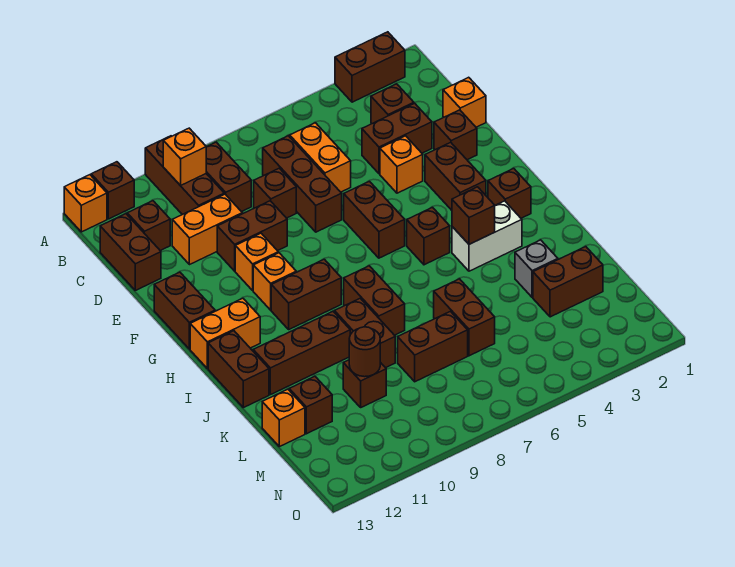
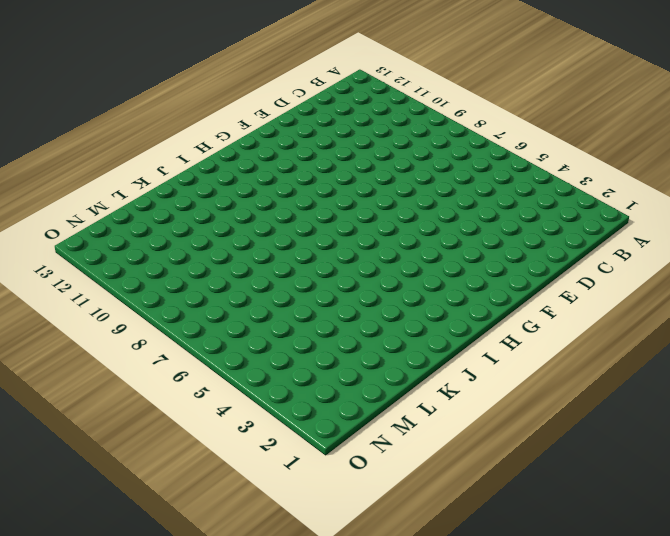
none -> brown brick A2:A3 level 1
none -> brown brick A10:C10 level 1
none -> brown brick A12 level 1
none -> orange brick A13 level 1

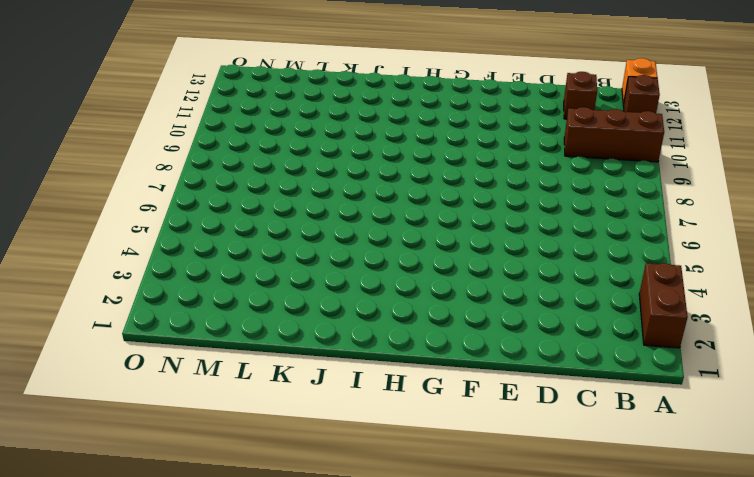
none -> brown brick B9:C9 level 1
none -> brown brick C3 level 1
none -> orange brick C6:D6 level 1
none -> brown brick C7:E7 level 1

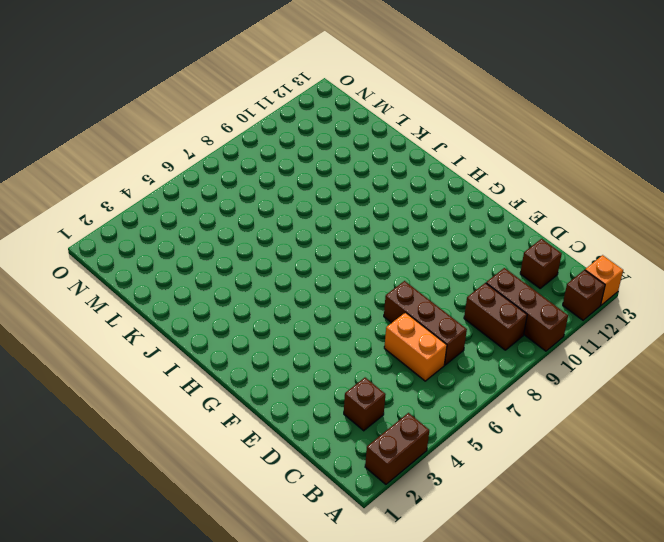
none -> brown brick C13:D13 level 1
none -> orange brick D1 level 1
none -> brown brick D3:D4 level 1
none -> brown brick D8 level 1

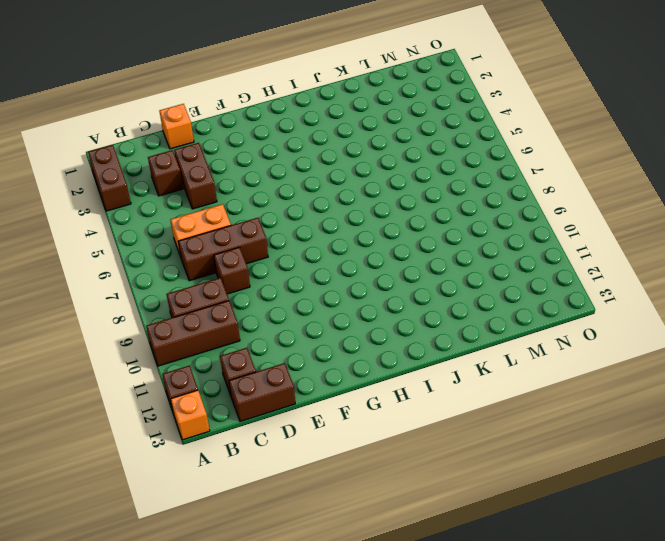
none -> orange brick D10:D11 level 1
none -> brown brick E2 level 1
none -> orange brick E4 level 1
none -> brown brick E9:E10 level 1

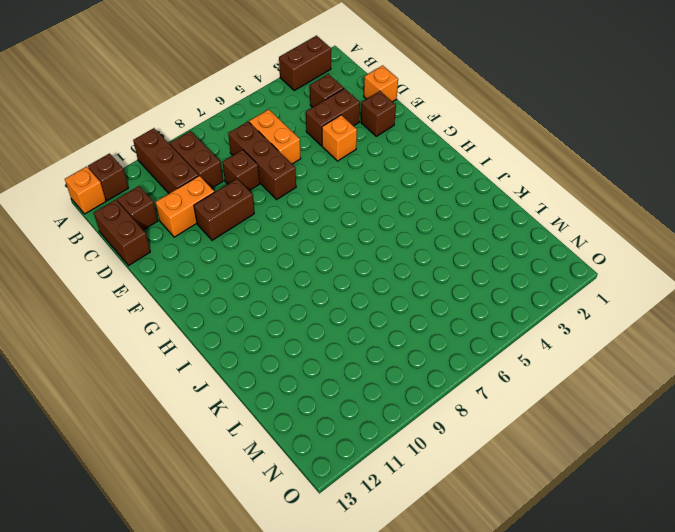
none -> brown brick F3:G3 level 1
none -> brown brick F6:G6 level 1
none -> orange brick F10 level 1
none -> brown brick F13:G13 level 1

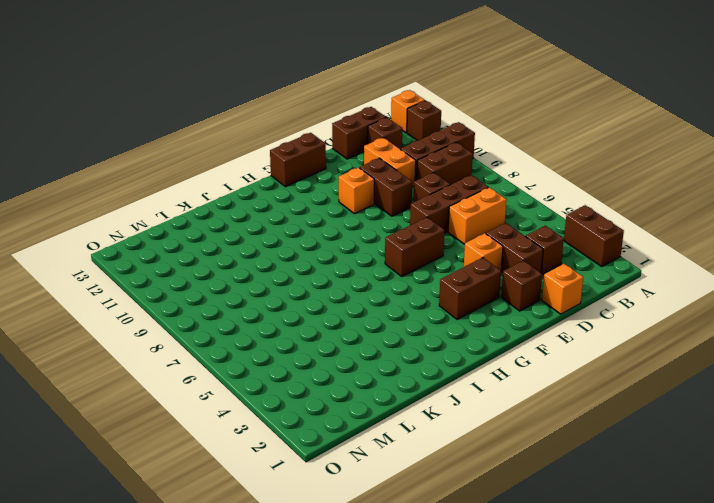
none -> orange brick G10 level 1
none -> brown brick H2 level 1
none -> brown brick H5 level 1
none -> brown brick H9:H10 level 1

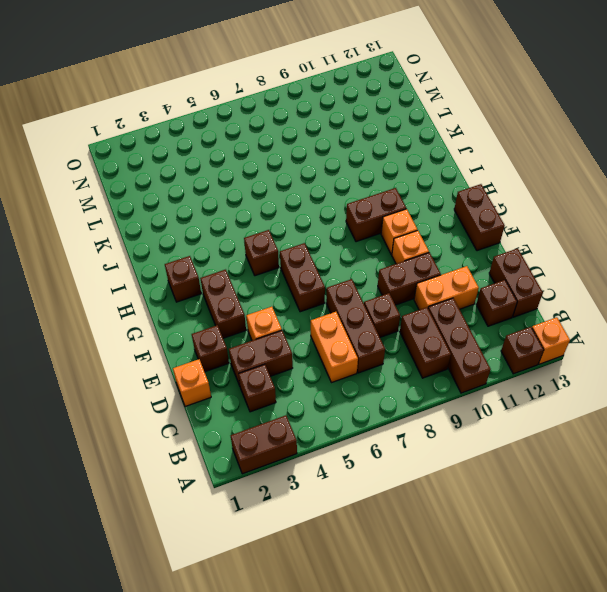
none -> orange brick H12:H13 level 1
none -> white brick I3:I4 level 1
none -> brown brick I8:J8 level 1
none -> brown brick I13:J13 level 1

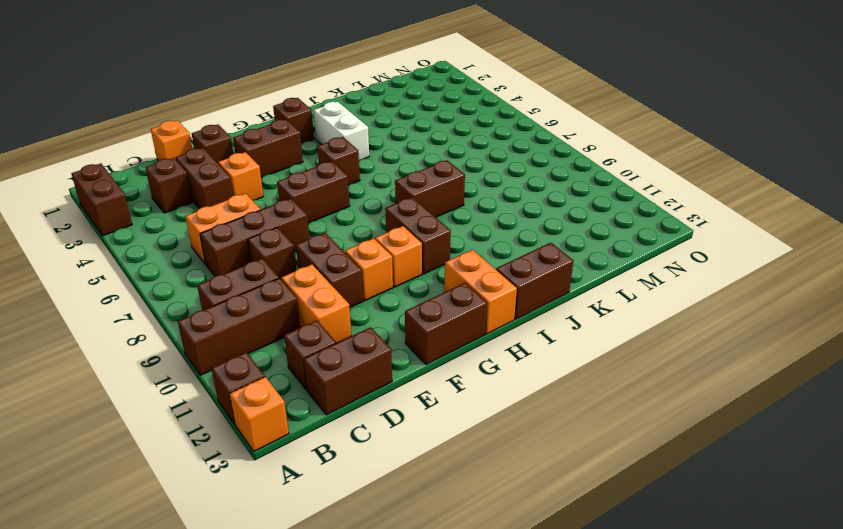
none -> brown brick J9:K9 level 1
none -> brown brick J10:J12 level 1
none -> grey brick K3 level 1
none -> brown brick K6:L6 level 1

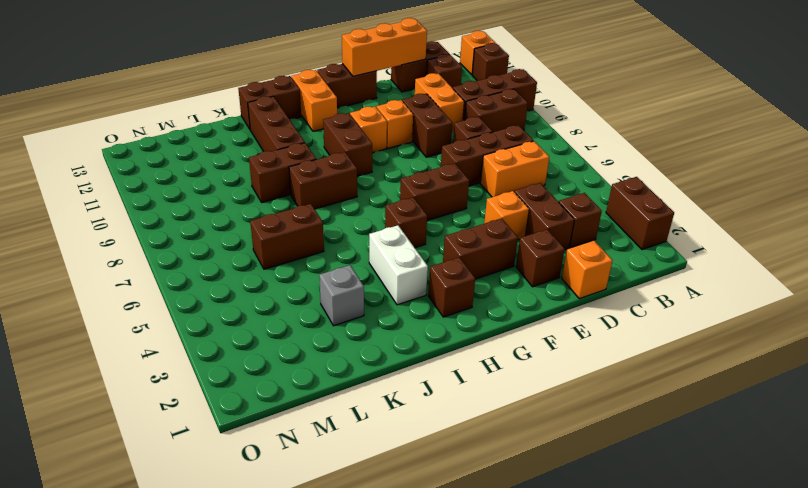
orange brick D13:F13 level 2 -> none
none -> brown brick L2:L3 level 1
none -> brown brick L7:L8 level 1
none -> brown brick L10 level 1
none -> brown brick L12 level 1

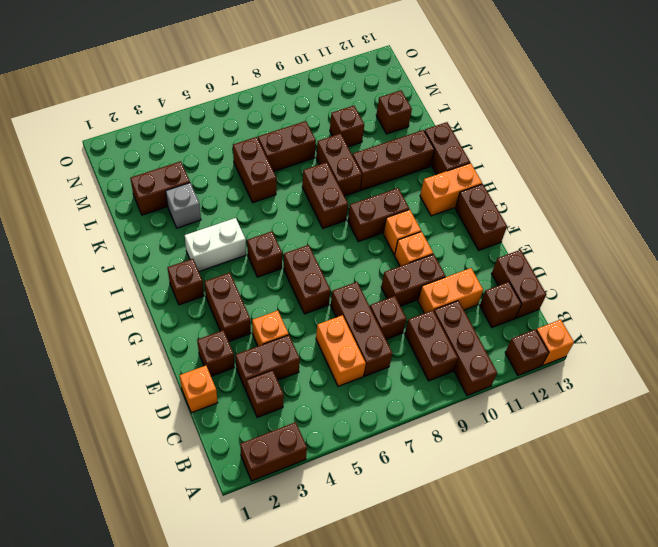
none -> orange brick L13 level 1
none -> orange brick B10 level 2
none -> brown brick I4 level 2
none -> brown round brick L10 level 2

